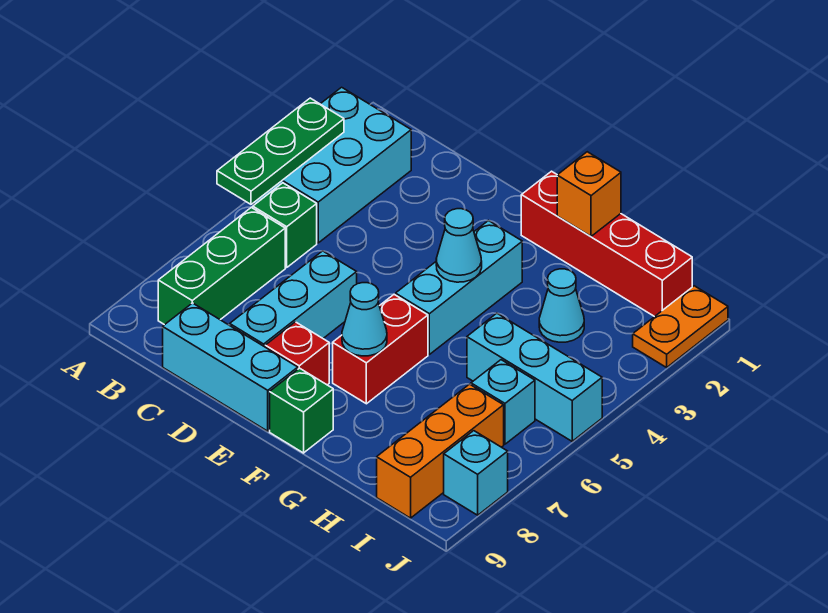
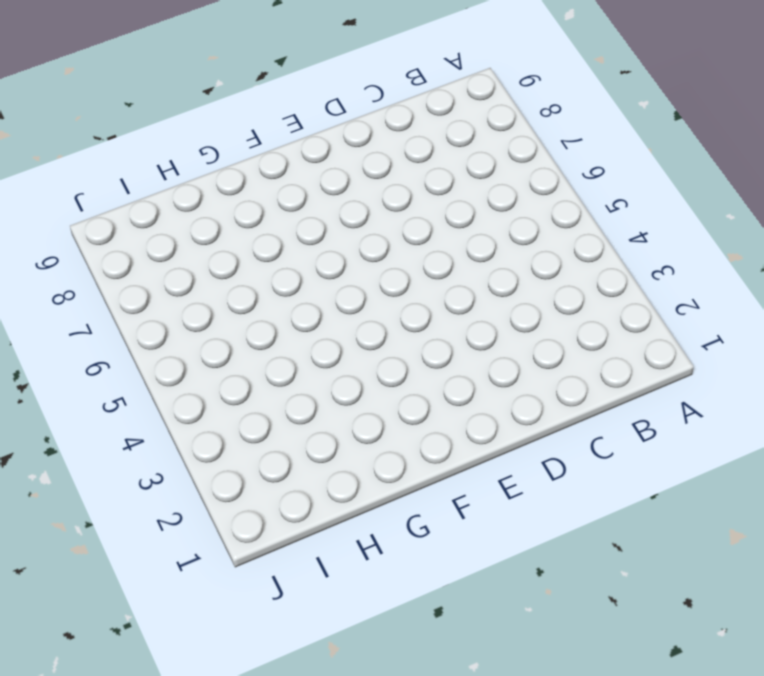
none -> cyan brick A2:B4 level 1
none -> green brick B5 level 1
none -> green brick B6:B8 level 1

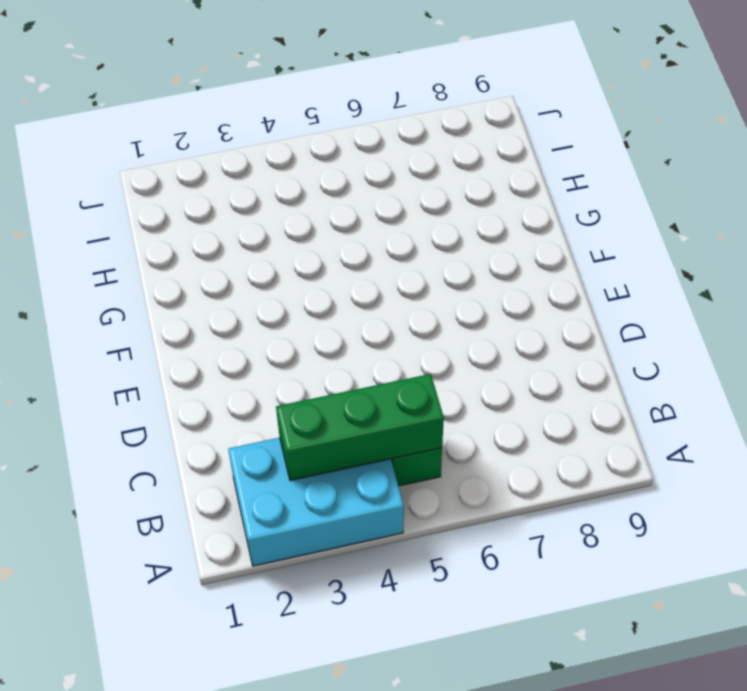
green brick B3:B5 level 2 -> green brick B6:B8 level 1
none -> cyan brick C9:E9 level 1
none -> cyan brick D6:D8 level 1
none -> red brick E8 level 1

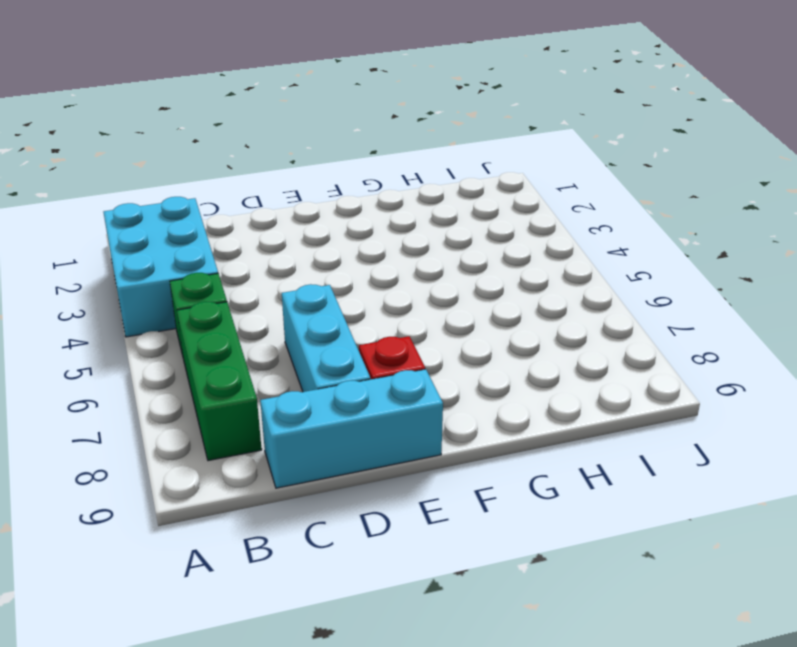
none -> red brick F1:I1 level 1
none -> cyan brick F3:F5 level 1
none -> red brick F6:F7 level 1

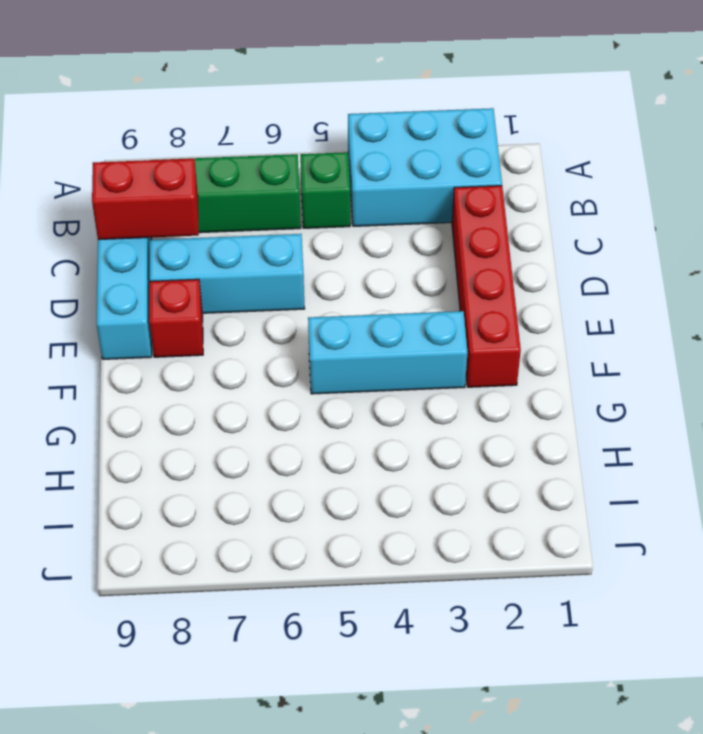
red brick C2:F2 level 1 -> red brick F1:I1 level 1
red brick C8:C9 level 2 -> red brick F6:F7 level 1
none -> green brick F9 level 1
none -> cyan cone H3 level 1
none -> cyan brick H5:J5 level 1

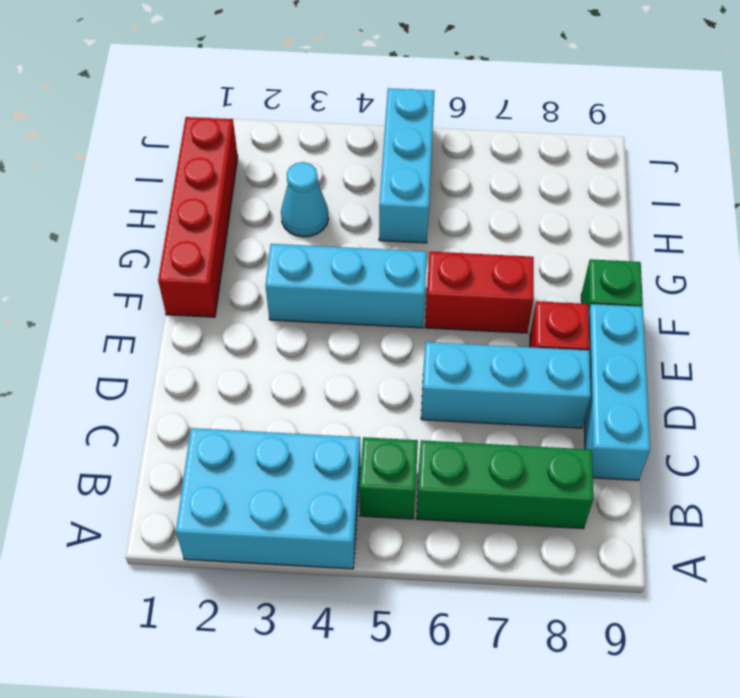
none -> cyan brick I6 level 1
none -> orange brick I7:I9 level 1
none -> orange plate J1:J2 level 1

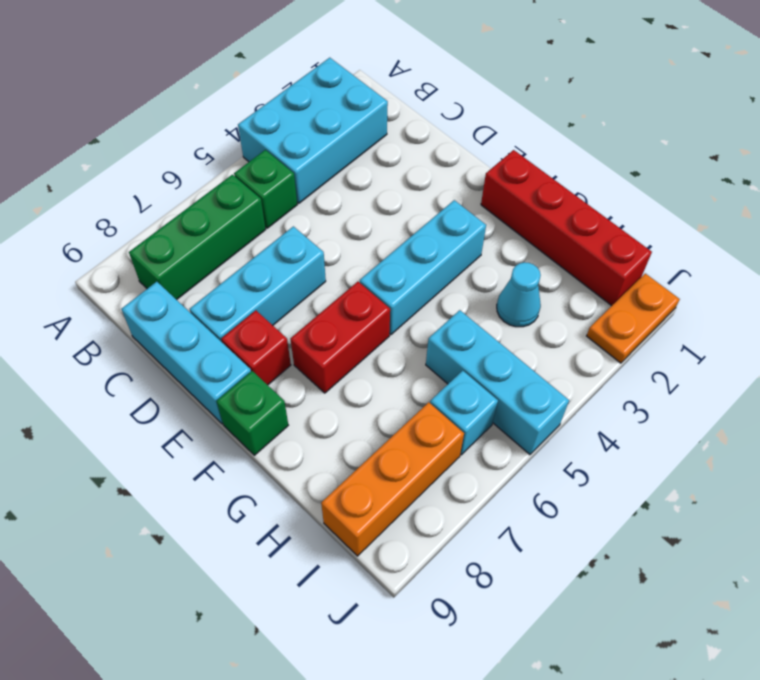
none -> cyan brick J8 level 1
none -> green plate A3:A5 level 2
none -> cyan cone F4 level 2

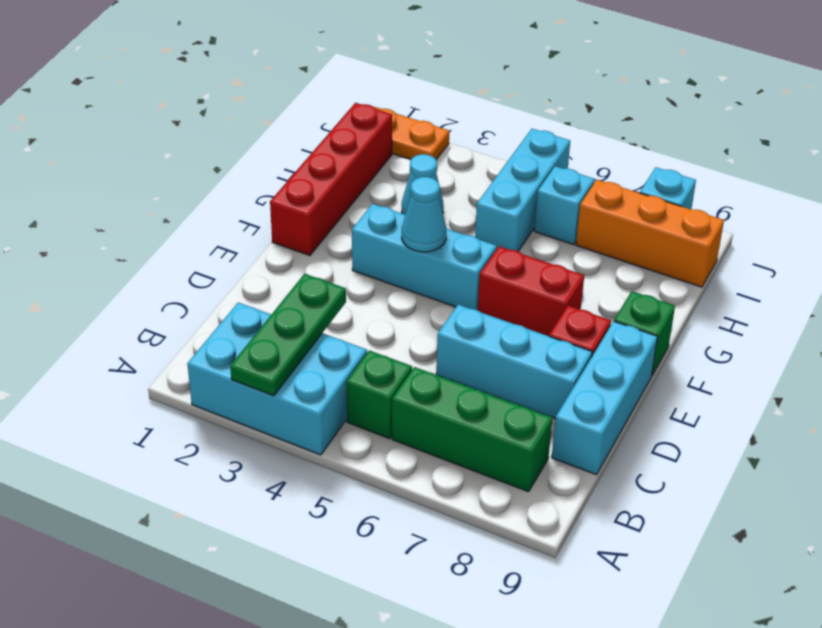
green plate A3:C3 level 2 -> green plate A3:A5 level 2
none -> cyan cone F7 level 2
none -> orange brick G1 level 2

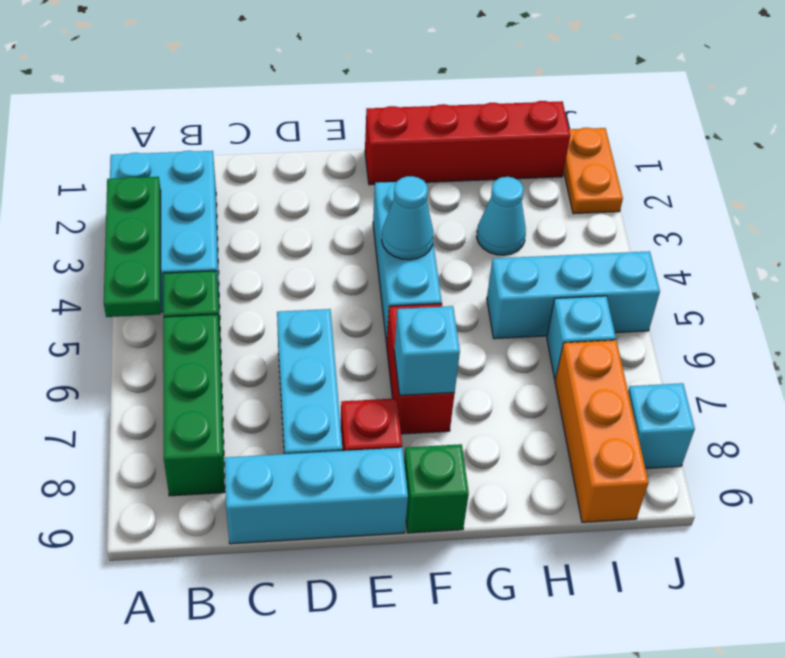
cyan brick F7 level 2 -> cyan cone F7 level 2
none -> orange brick G1 level 2

